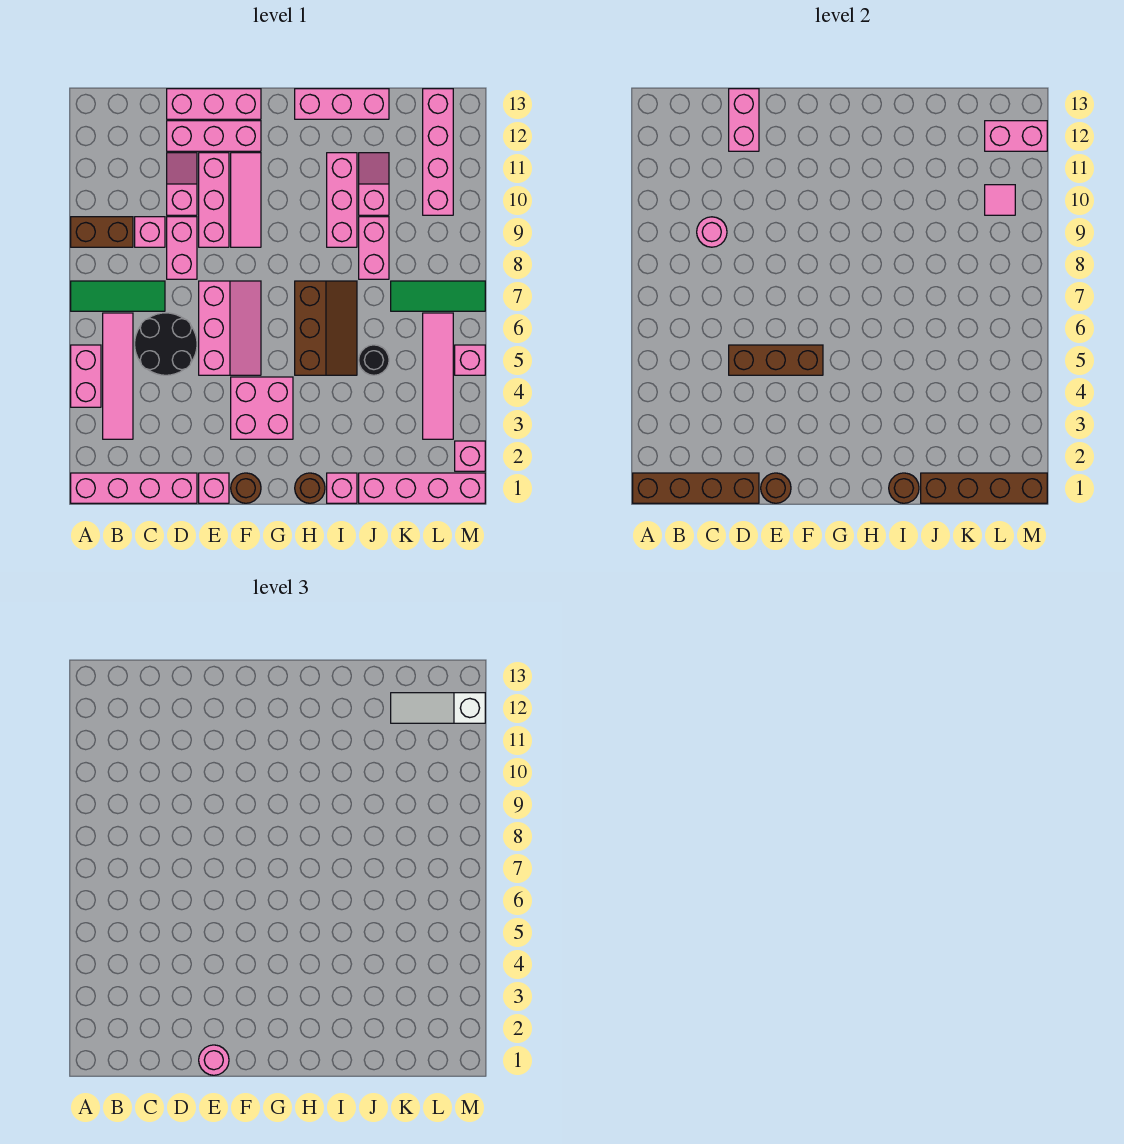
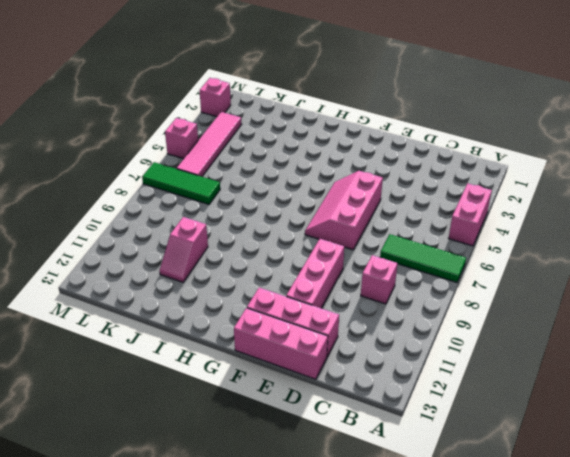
none -> pink brick A1:D1 level 1
none -> brown brick A9:B9 level 1
none -> pink tile B3:B6 level 1
none -> black round brick C5:D6 level 1

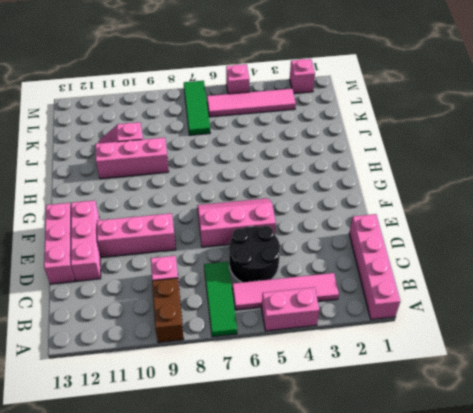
none -> pink brick D8:D9 level 1
none -> pink slope D10:D11 level 1 top 10
none -> pink brick E1 level 1
none -> brown round brick F1 level 1

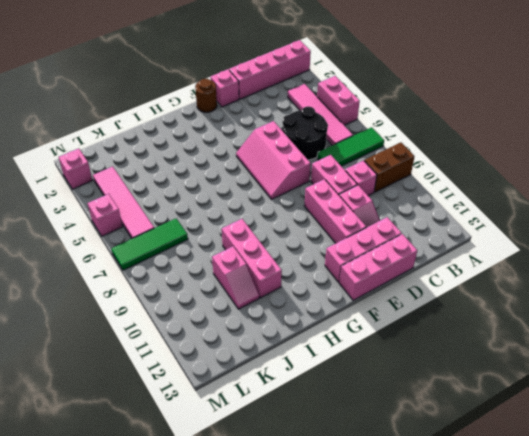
none -> pink brick F3:G4 level 1
none -> pink tile F9:F11 level 1
none -> brown round brick H1 level 1
none -> brown slope H5:I7 level 1 top H

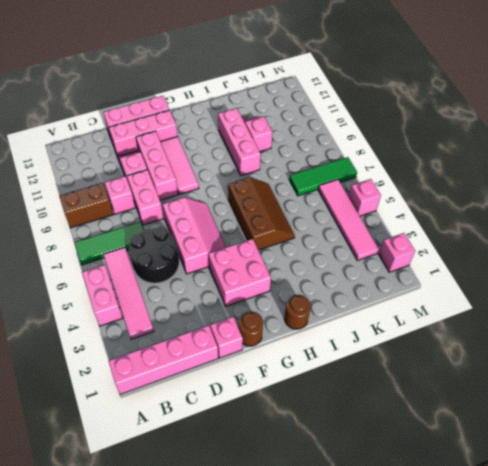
none -> pink brick H13:J13 level 1
none -> pink brick I1 level 1
none -> pink brick J1:M1 level 1
none -> black round brick J5 level 1

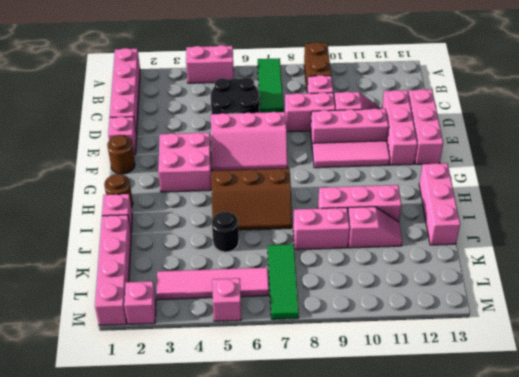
none -> pink tile B3:B6 level 1
none -> pink brick L10:L13 level 1
none -> brown brick A1:D1 level 2
none -> pink round brick C9 level 2

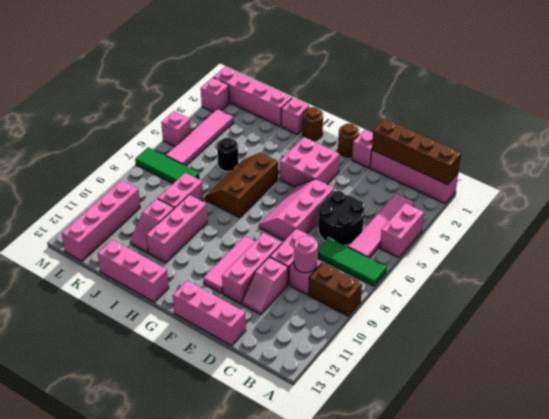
none -> pink brick D12:F12 level 1
none -> brown brick D5:F5 level 2
none -> pink brick D12:D13 level 2
none -> brown round brick E1 level 2

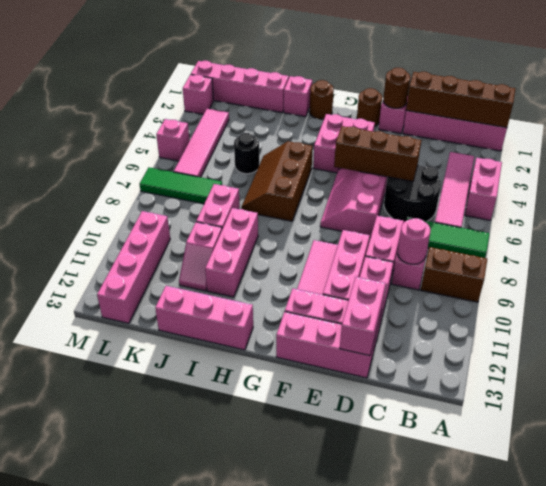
none -> brown round brick I1 level 2
none -> brown brick J1:M1 level 2
none -> pink tile L10 level 2
none -> pink brick L12:M12 level 2

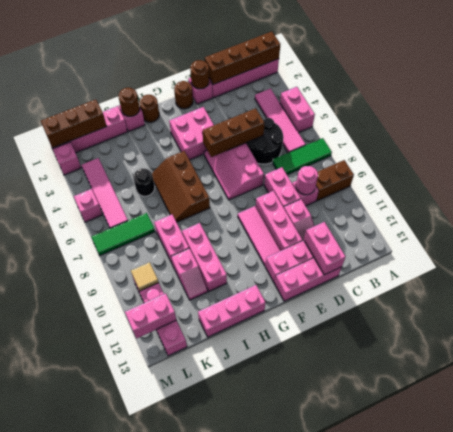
brown brick K1:M1 level 2 -> brown brick J1:M1 level 2
tan tile L10 level 2 -> pink tile L10 level 2
none -> pink round brick E1 level 3
none -> white slope K12:M12 level 3 top M

